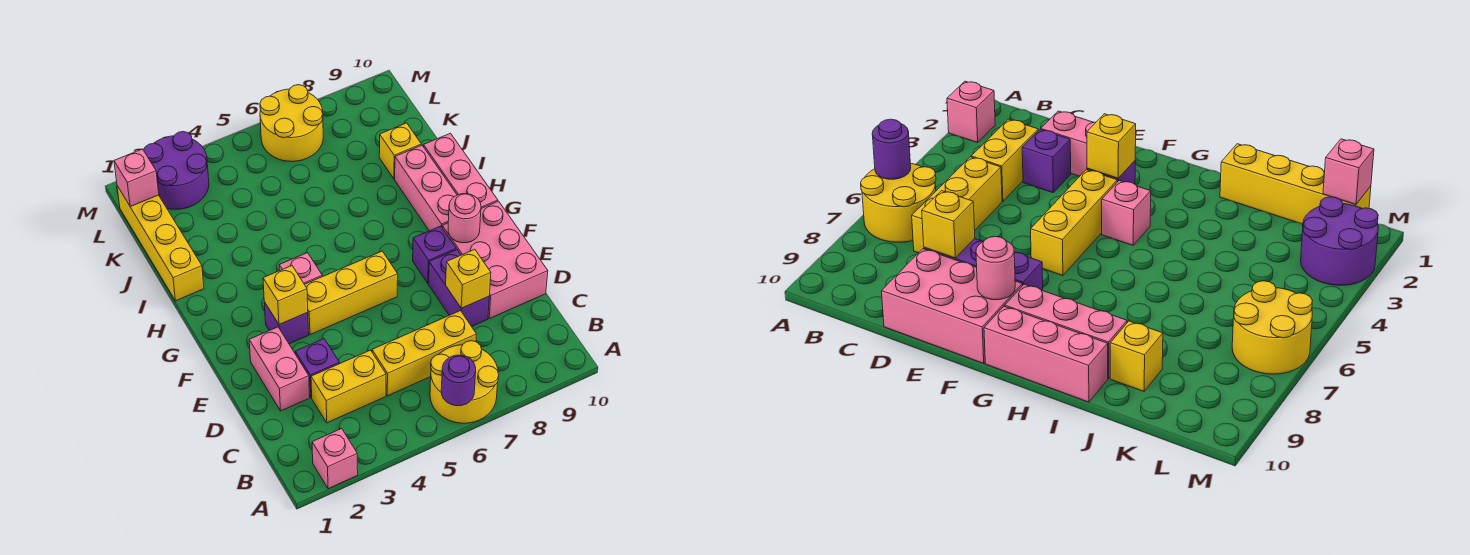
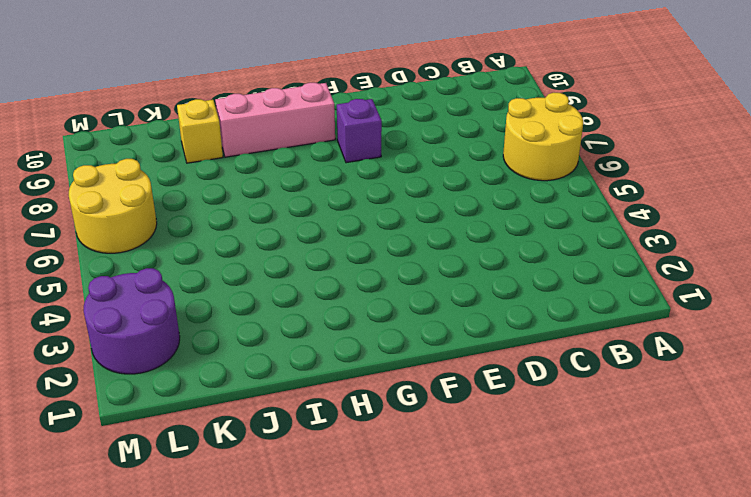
none -> pink brick A2 level 1
none -> yellow brick C3:C4 level 1
none -> yellow brick C5:C7 level 1

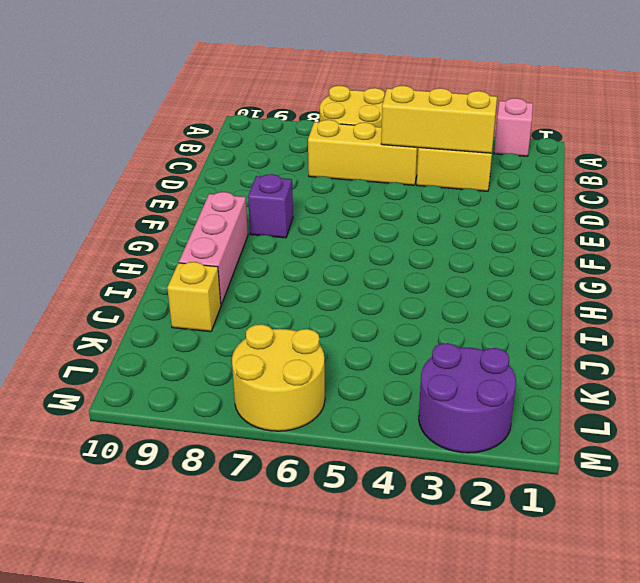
yellow brick C3:C5 level 2 -> yellow brick F4:F6 level 1
none -> pink brick D2:E2 level 1
none -> purple brick D3 level 1
none -> purple brick D8:E8 level 1

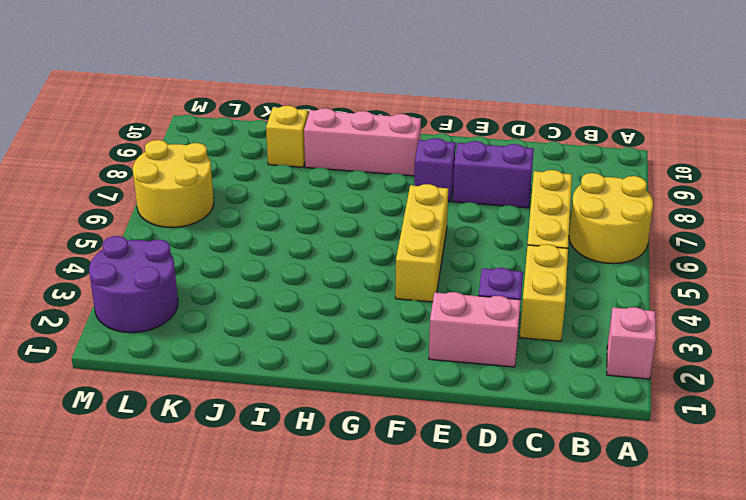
none -> pink brick D9:F10 level 1
none -> purple brick F3 level 1
none -> pink brick G4 level 1

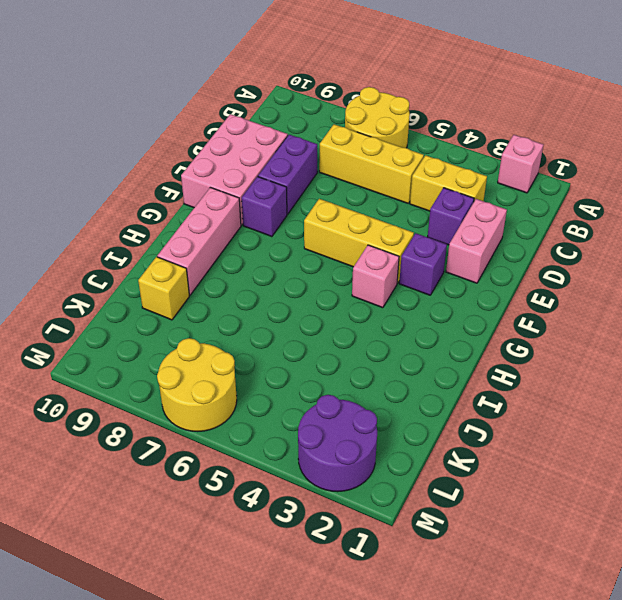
none -> pink brick G10:I10 level 1
none -> yellow brick I1:L1 level 1
none -> purple round brick A6 level 2

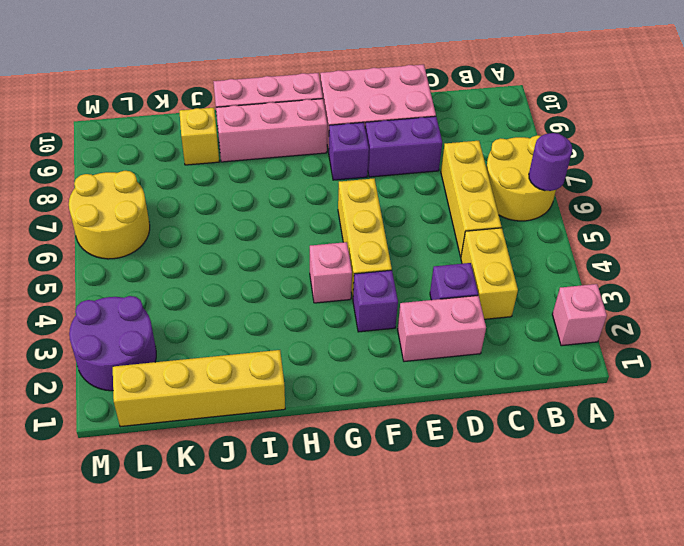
none -> yellow brick D8 level 2
none -> yellow brick F3 level 2
none -> pink round brick F9 level 2

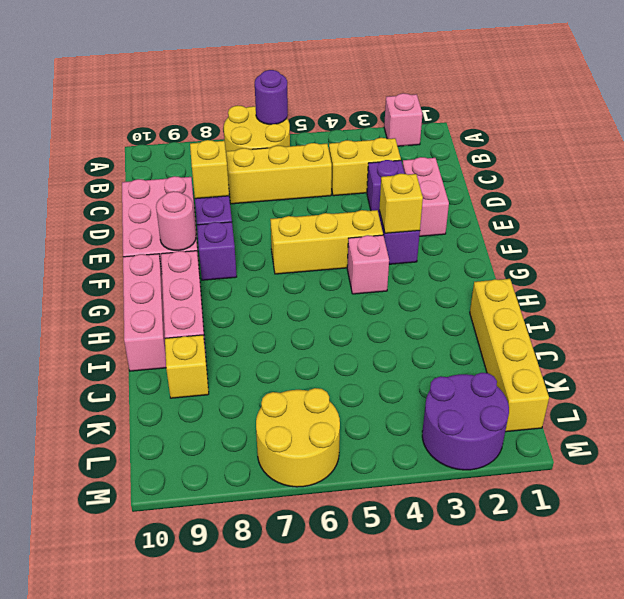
none -> pink brick L1 level 2

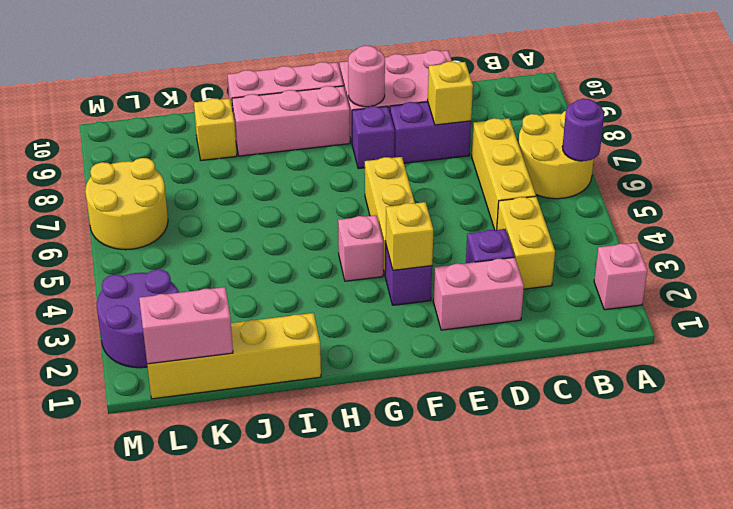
pink brick K1:L1 level 2 -> pink brick L1 level 2

